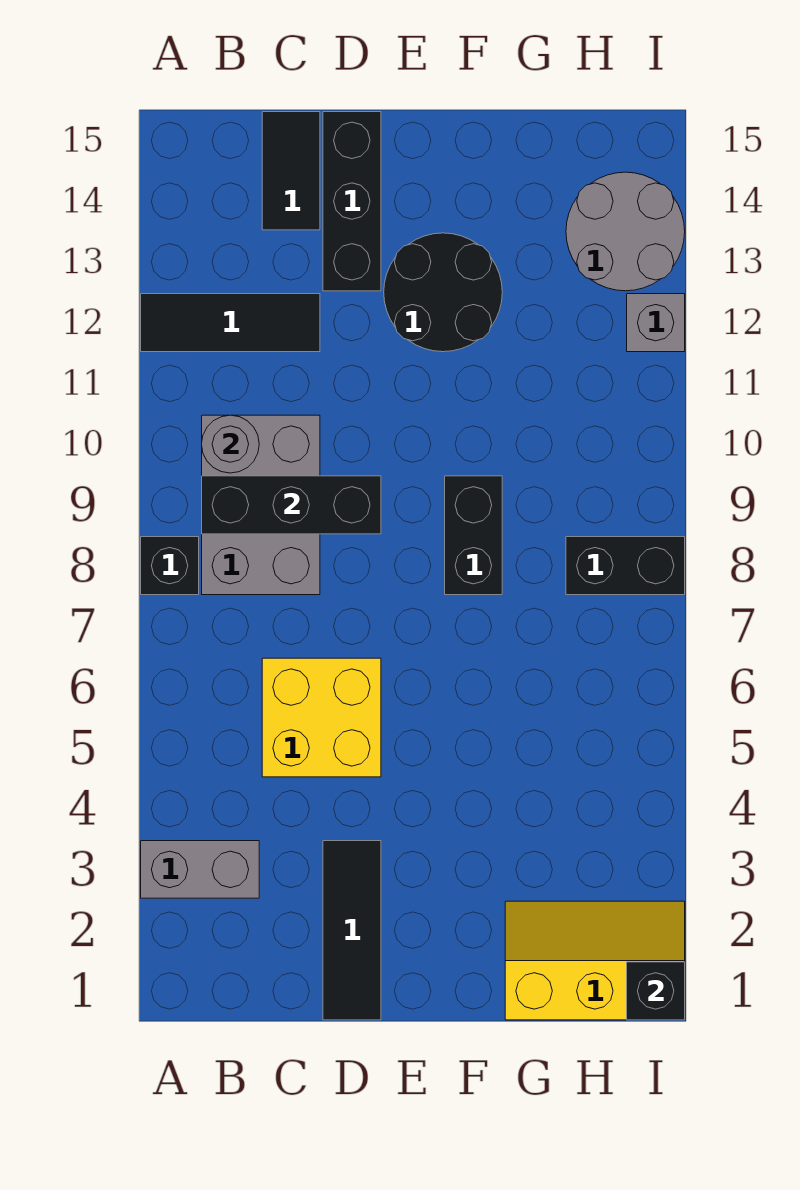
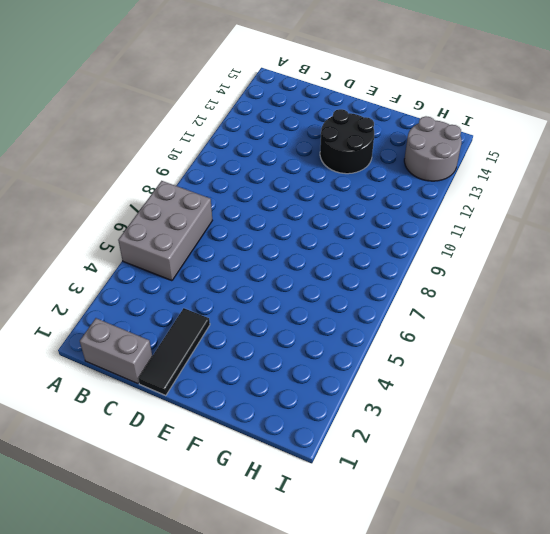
grey brick A5:B7 level 1 -> grey brick B8:C10 level 1
grey brick B1:C1 level 1 -> grey brick A3:B3 level 1
none -> black brick A8 level 1
none -> black tile A12:C12 level 1
none -> yellow brick C5:D6 level 1

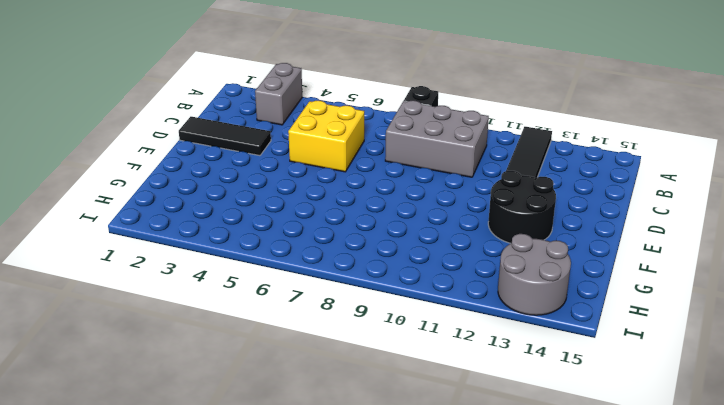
none -> black tile C14:C15 level 1
none -> black brick D13:D15 level 1
none -> black brick F8:F9 level 1

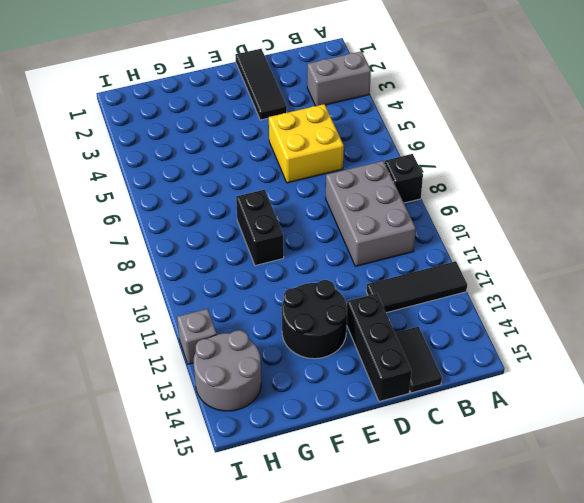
none -> yellow slope G1:I2 level 1 top 1
none -> black brick H8:I8 level 1
none -> black brick B9:D9 level 2

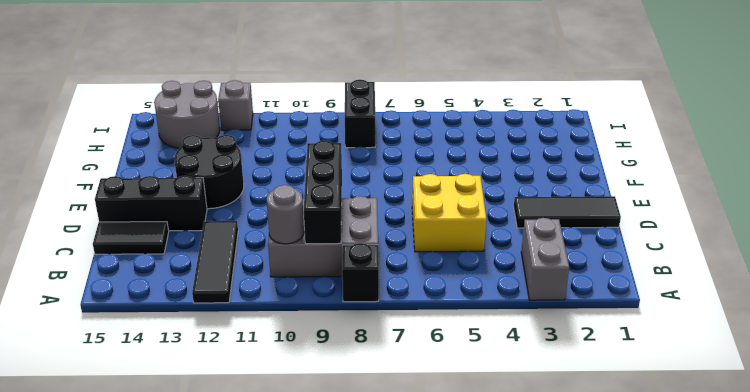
none -> black brick F8:F9 level 1
none -> yellow slope G1:I2 level 1 top 1
none -> black brick I1 level 2

